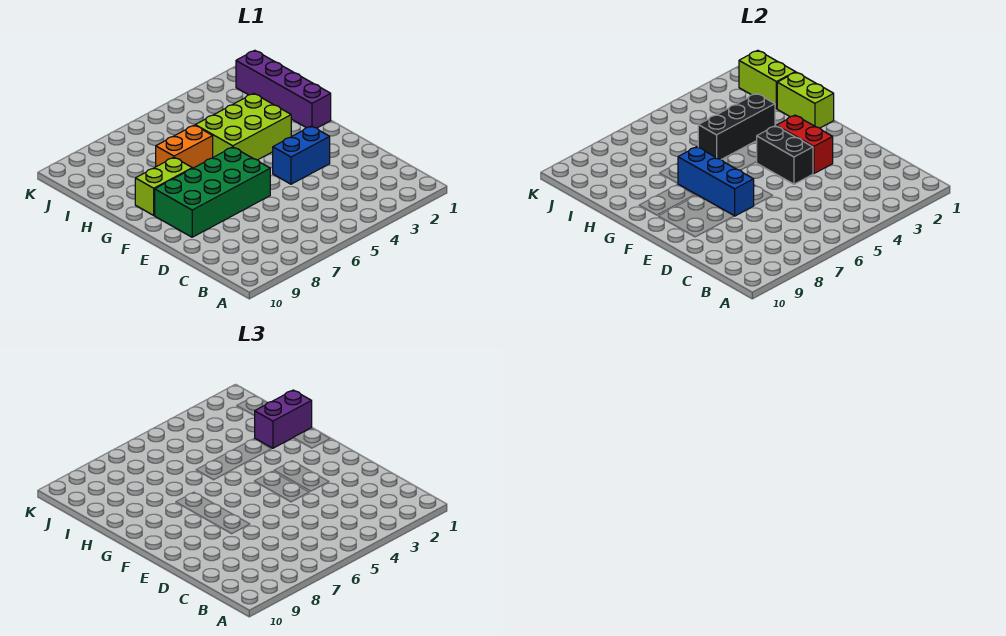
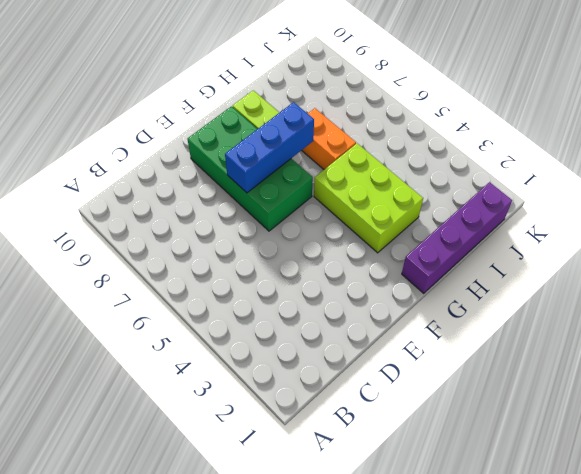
none -> blue brick E3:E4 level 1
none -> red brick E3:F3 level 2
none -> black brick E4:F4 level 2

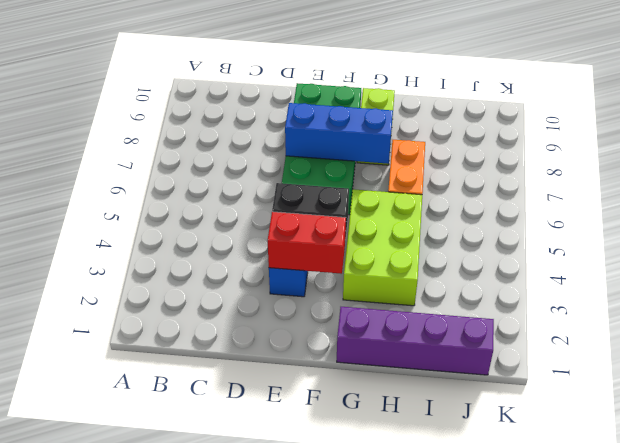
none -> lime brick G1:H1 level 2
none -> black brick H3:H5 level 2
none -> lime brick I1:J1 level 2

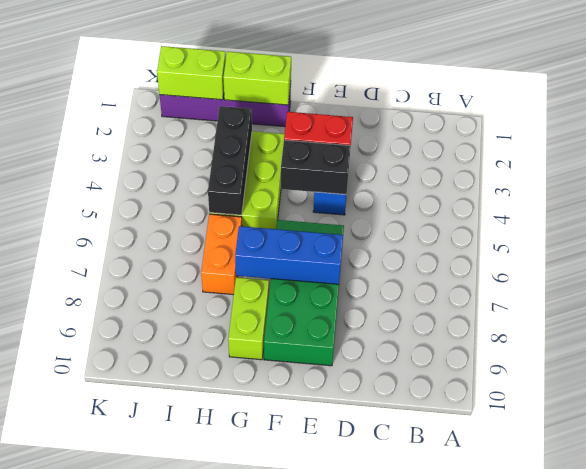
none -> purple brick H1:H2 level 3

